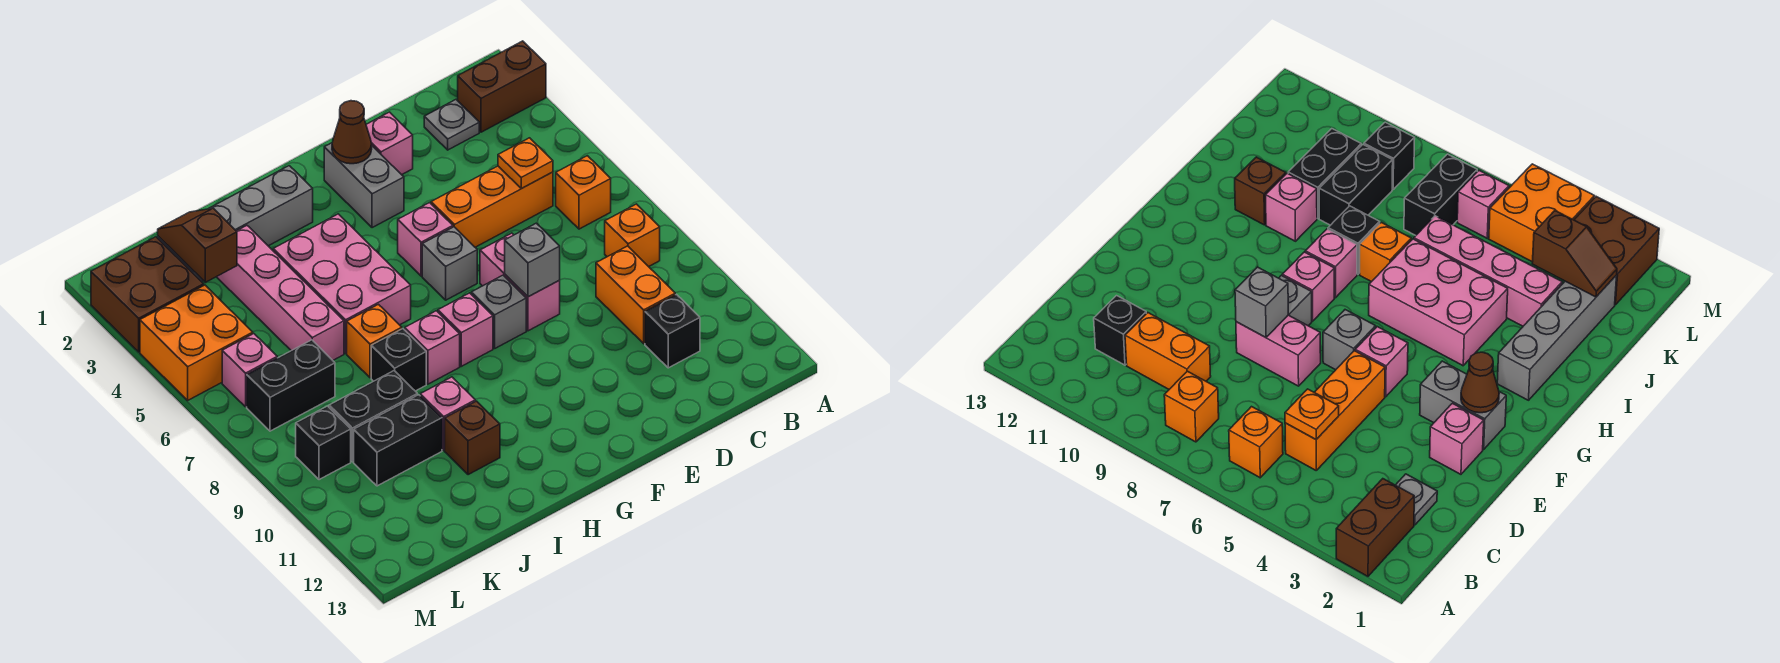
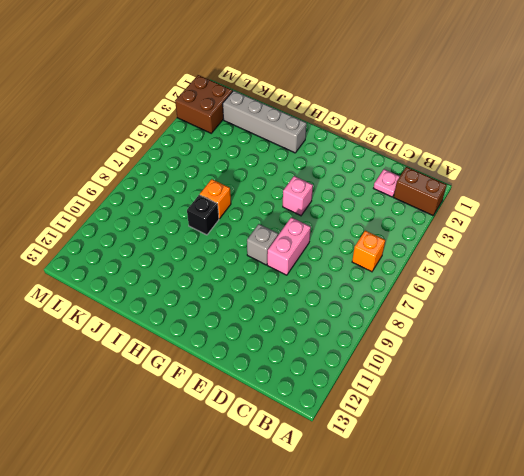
pink plate C2 level 1 -> grey plate C2 level 1
none -> orange brick B8 level 1
none -> orange brick C5:E5 level 1
none -> orange brick C9:C10 level 1
none -> black brick C11 level 1

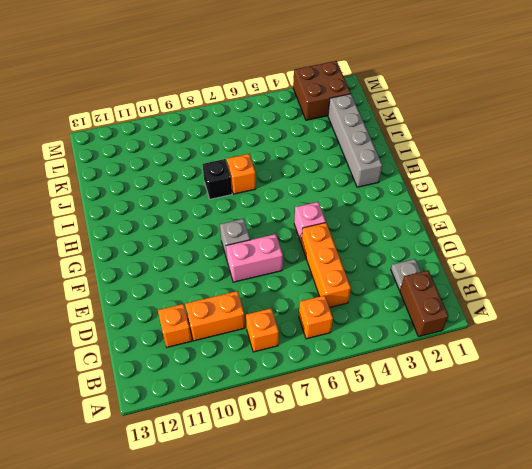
orange brick C11 level 1 -> black brick C11 level 1
none -> pink brick E2 level 1
none -> grey brick F2:F3 level 1
none -> grey brick F6 level 1
none -> pink brick G8 level 1

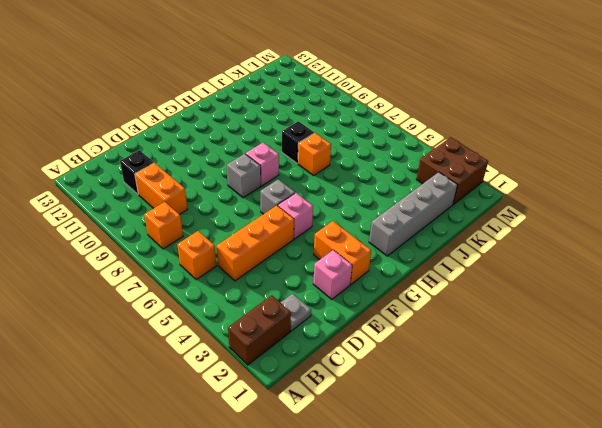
orange brick F2:F3 level 1 -> grey brick F2:F3 level 1
none -> pink brick E7:E8 level 1
none -> pink brick H4:I6 level 1
none -> pink brick H8 level 1
none -> pink brick I10 level 1

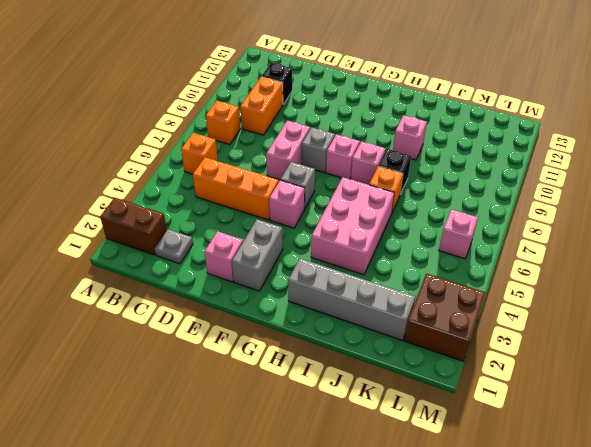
none -> brown brick I11 level 1
none -> pink brick J3:J6 level 1
none -> black brick J9:K9 level 1
none -> black brick J10:K10 level 1

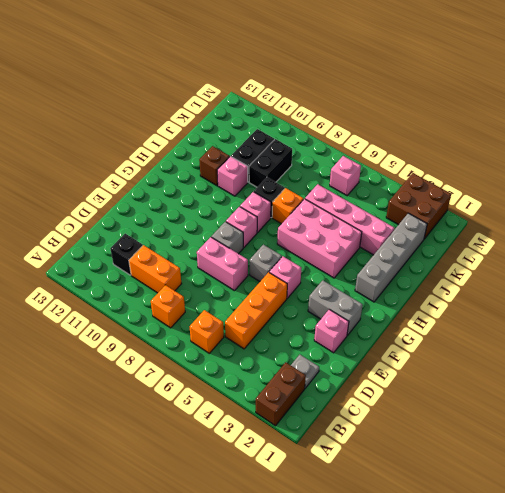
none -> black brick K7:L7 level 1
none -> orange brick L4:M5 level 1
none -> black brick L9 level 1
none -> orange plate C5 level 2

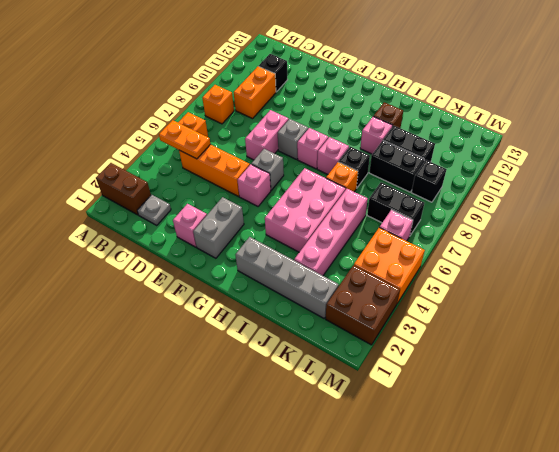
orange plate B5:C5 level 2 -> orange plate C5 level 2
none -> grey brick E8 level 2
none -> brown cone F2 level 2
none -> brown slope K2:K3 level 2 top 3

